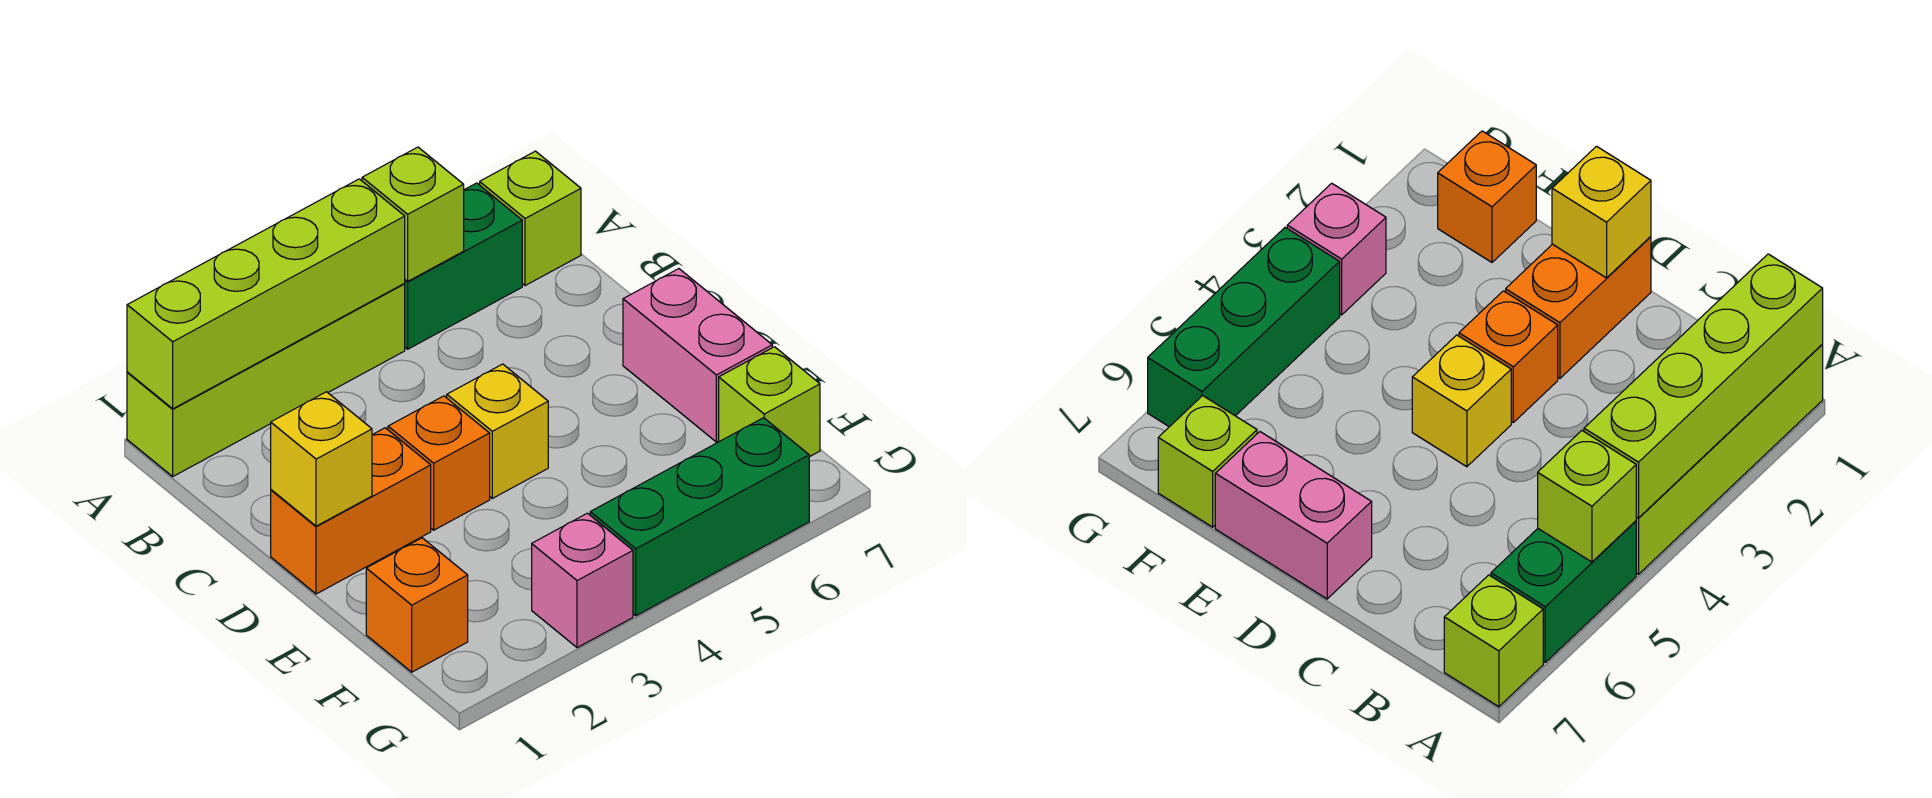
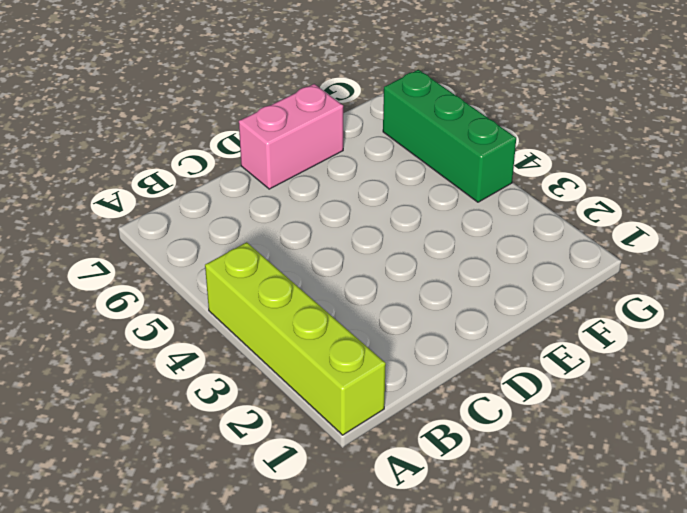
none -> green brick A5:A6 level 1
none -> lime brick A7 level 1
none -> orange brick D1:D2 level 1

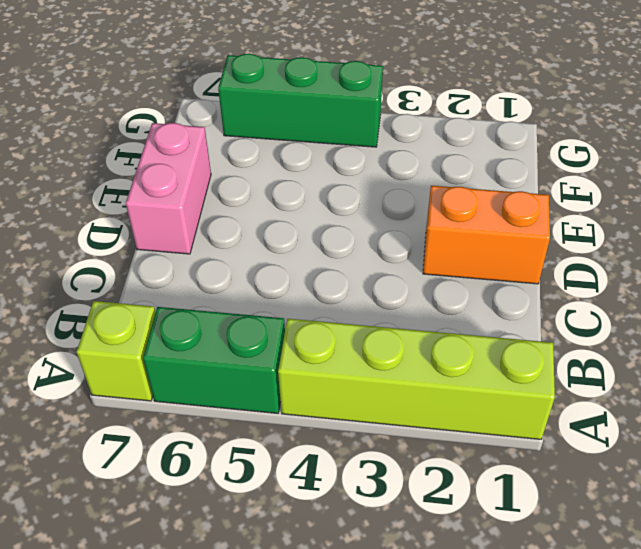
none -> orange brick D3 level 1
none -> yellow brick D4 level 1
none -> orange brick F1 level 1

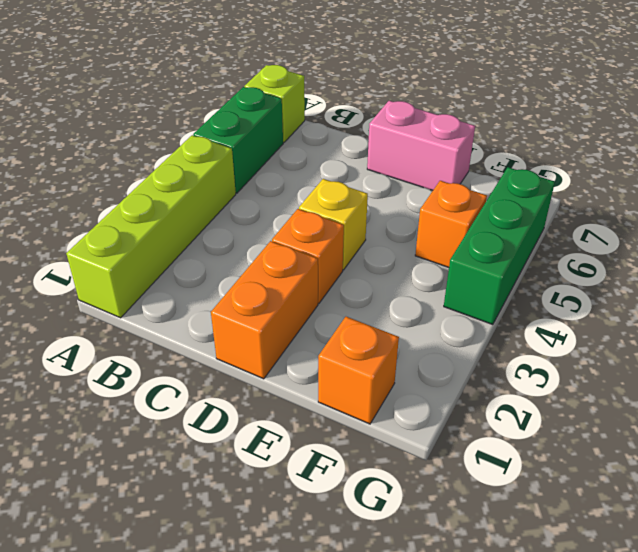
orange brick F5 level 1 -> none
none -> lime brick F7 level 1
none -> pink brick G3 level 1
none -> lime brick A1:A4 level 2

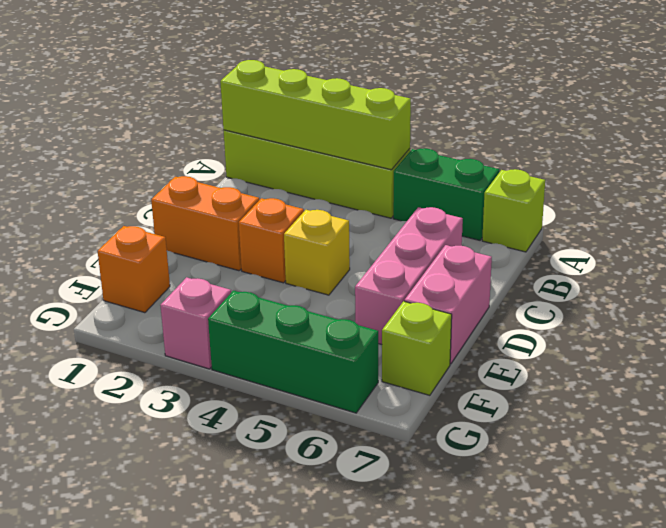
pink brick C6:E6 level 1 -> none
none -> lime brick A5 level 2
none -> yellow brick D1 level 2

